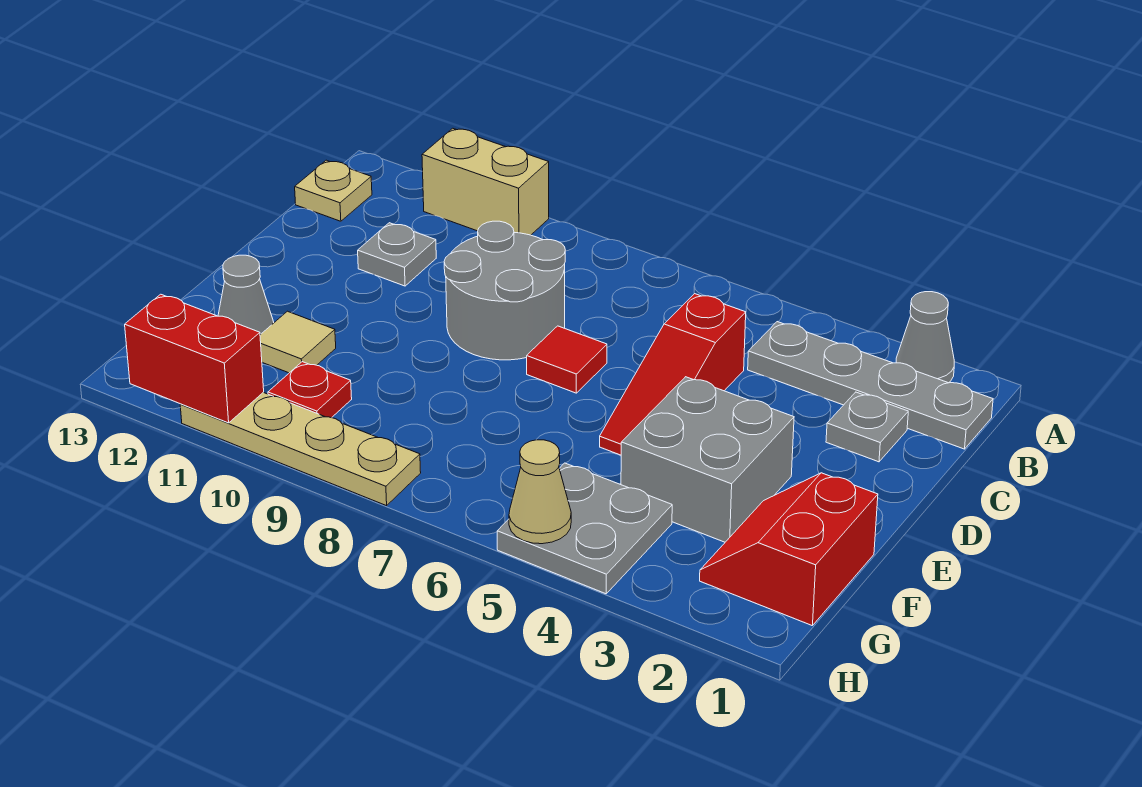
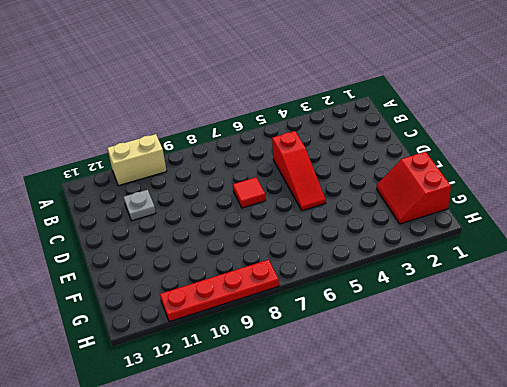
red plate H8:H11 level 1 -> tan plate H8:H11 level 1
none -> grey cone A2 level 1
none -> grey plate B1:B4 level 1
none -> tan plate B13 level 1

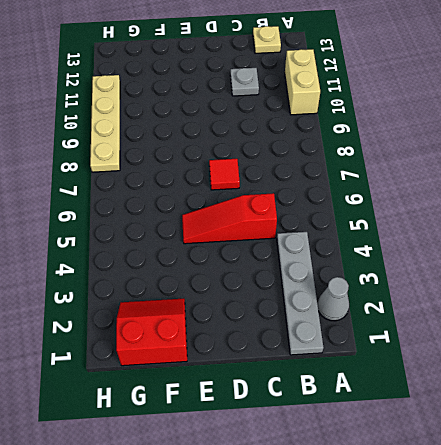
none -> grey plate C2 level 1
none -> grey round brick C8:D9 level 1
none -> grey brick E3:F4 level 1

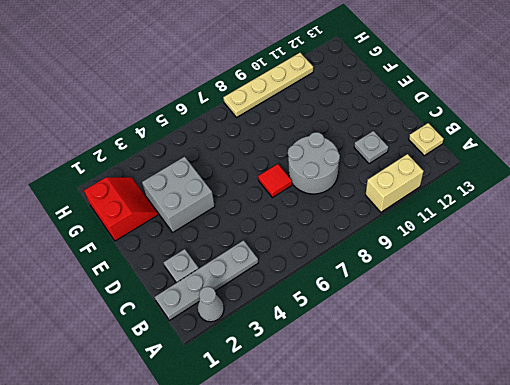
none -> red slope C5:E5 level 1 top C
none -> tan tile F11 level 1
none -> grey cone F12 level 1

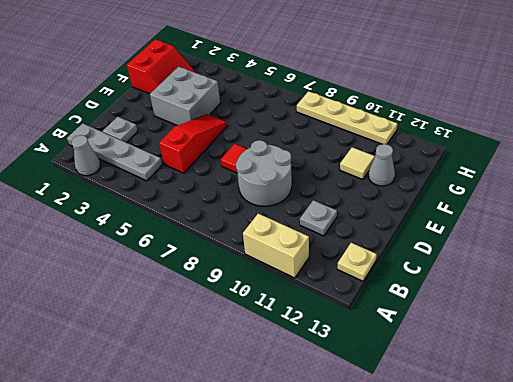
none -> grey plate G4:H5 level 1
none -> red plate G10 level 1
none -> tan cone H5 level 2

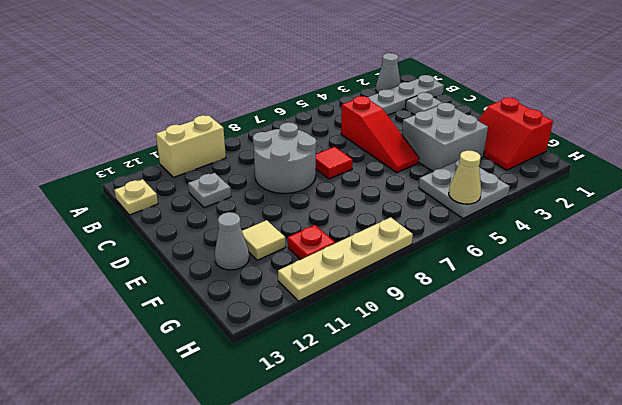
none -> red brick H11:H12 level 2

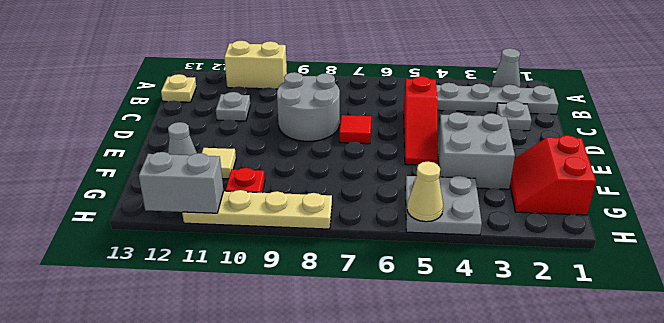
grey brick H11:H12 level 2 -> red brick H11:H12 level 2

